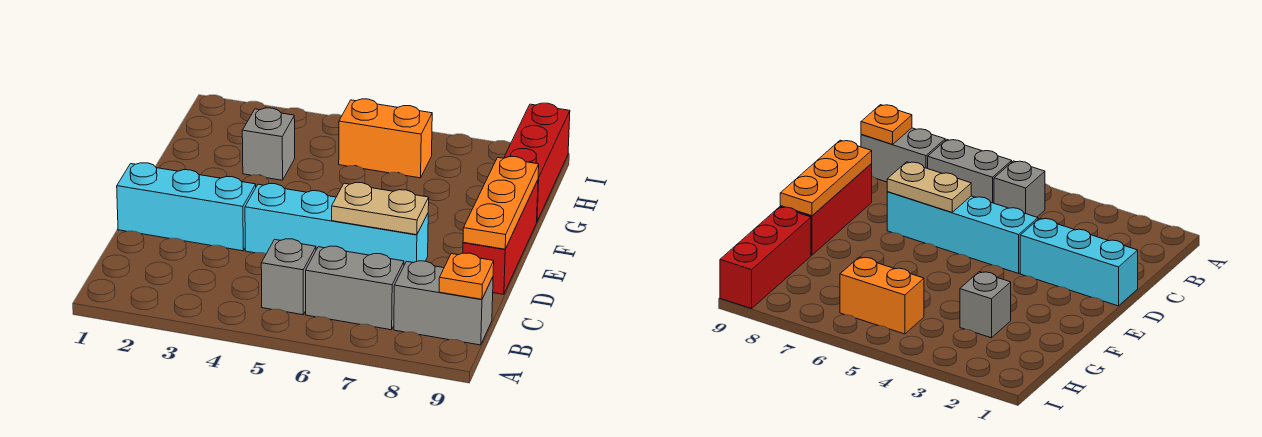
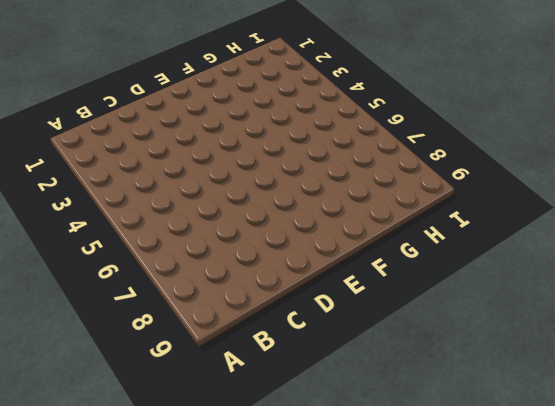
none -> grey brick B5 level 1
none -> grey brick B6:B7 level 1
none -> grey brick B8:B9 level 1

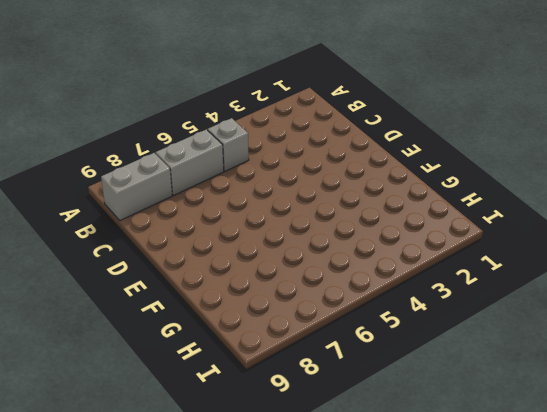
none -> cyan brick D1:D3 level 1
none -> cyan brick D4:D7 level 1
none -> red brick D9:F9 level 1

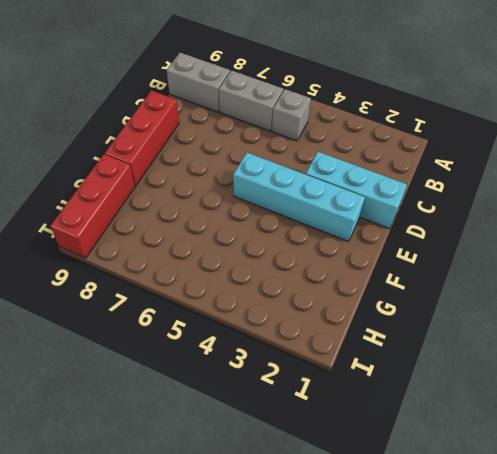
cyan brick E2:E5 level 1 -> cyan brick D4:D7 level 1
none -> grey brick G3 level 1
none -> orange brick H5:H6 level 1
none -> orange plate B9 level 2

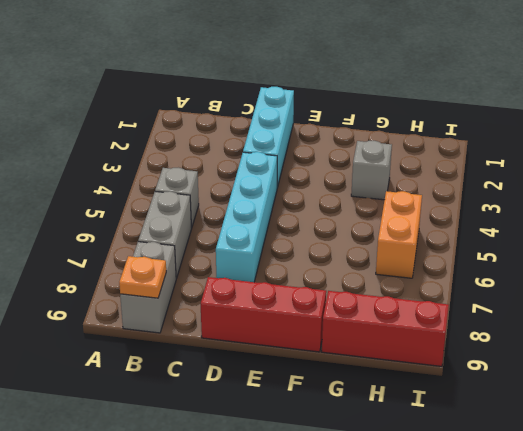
none -> tan plate D6:D7 level 2
none -> orange plate D9:F9 level 2

